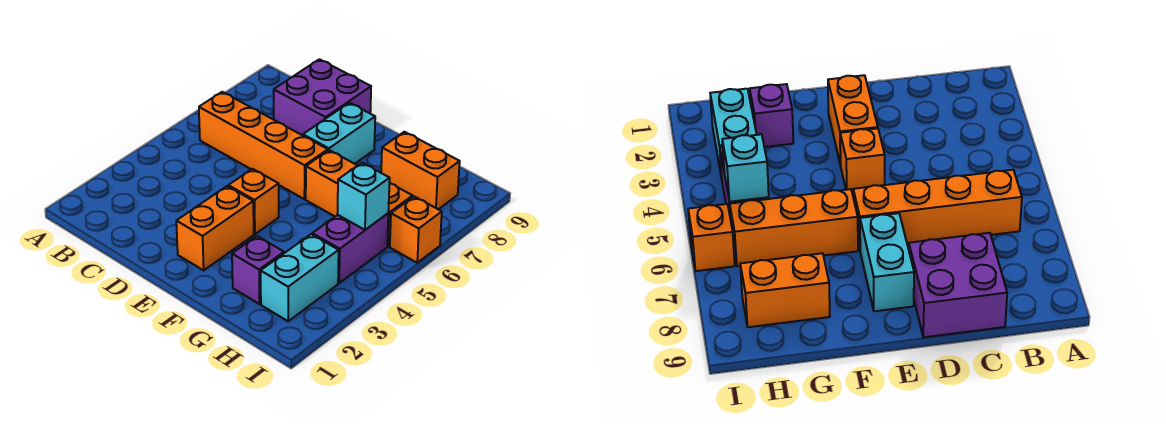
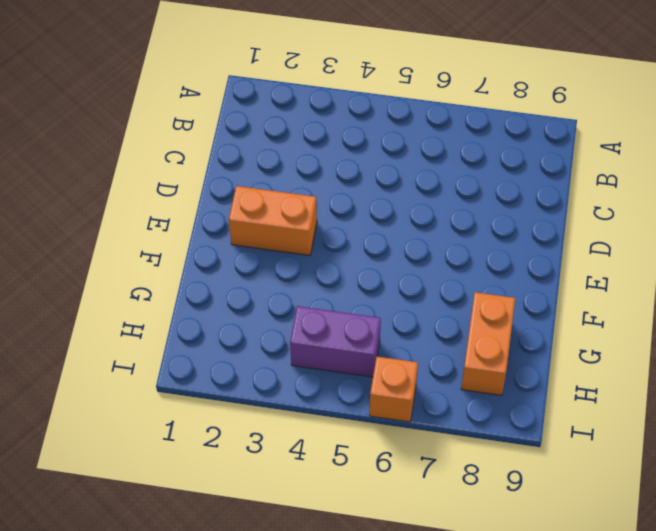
none -> orange brick B6:E6 level 1
none -> purple brick C8:D9 level 1
none -> orange brick E4 level 1

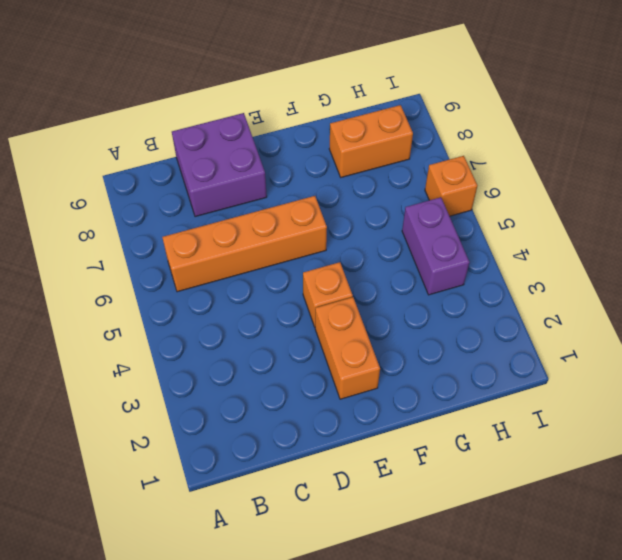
none -> cyan brick E7:E8 level 1
none -> orange brick F6:H6 level 1
none -> purple brick G2 level 1

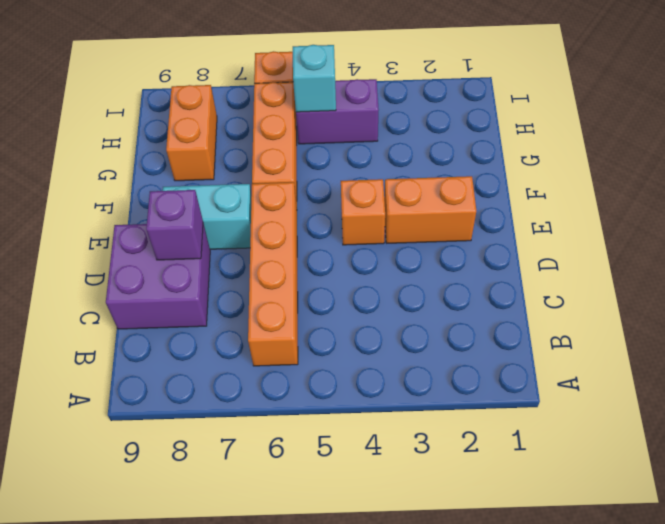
purple brick D8 level 2 -> purple brick G2 level 1
none -> cyan brick H2:H3 level 1

